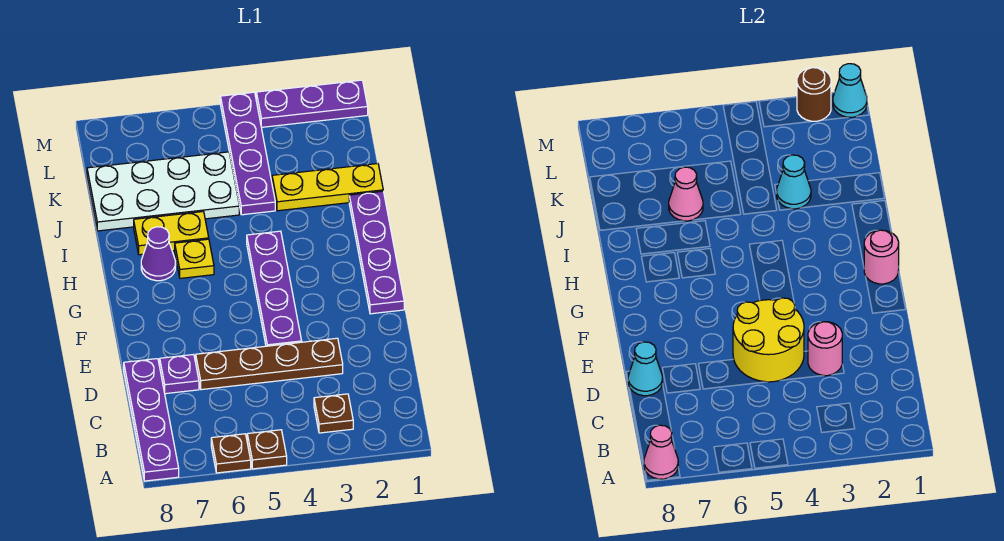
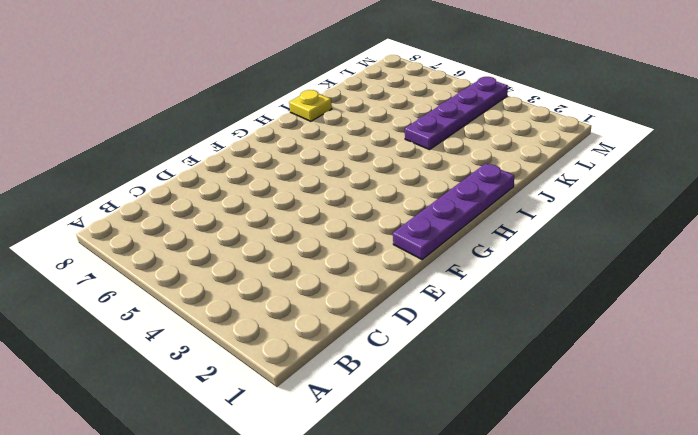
yellow plate I8 level 1 -> yellow plate H6 level 1
none -> brown plate A5 level 1
none -> brown plate A6 level 1
none -> purple plate A8:D8 level 1

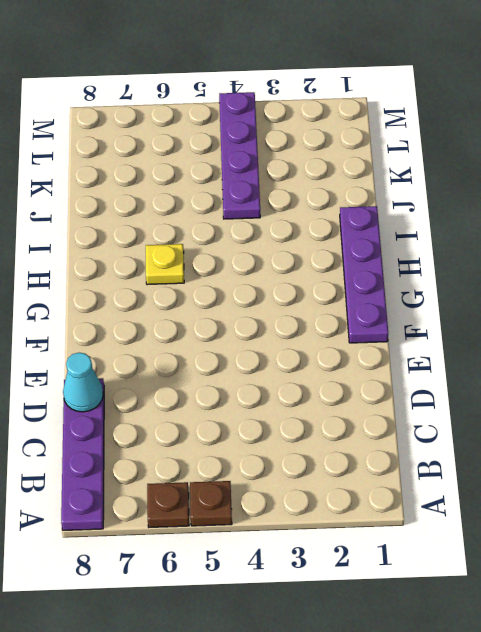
none -> brown plate B3 level 1
none -> brown plate D3:D6 level 1
none -> purple plate D7 level 1

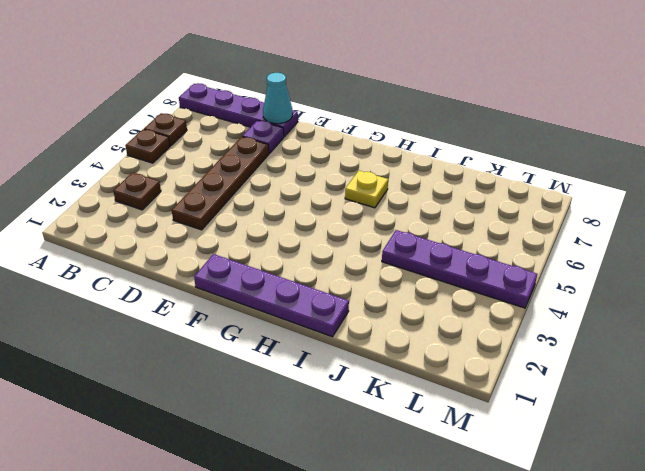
none -> purple plate E4:H4 level 1
none -> purple cone H7 level 1
none -> yellow plate I6:I7 level 1

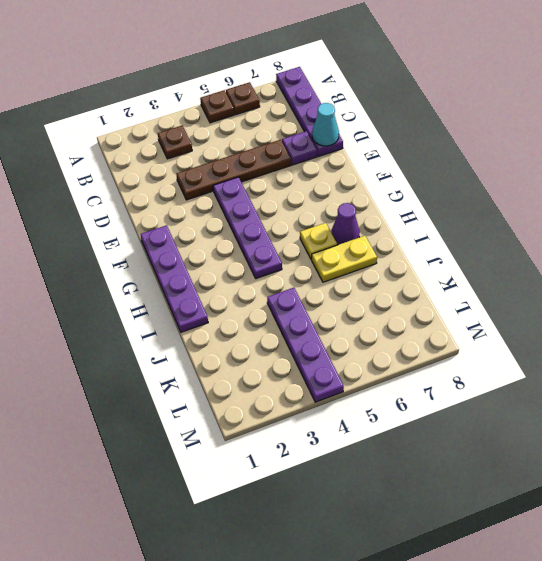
none -> yellow plate J1:J3 level 1
none -> white plate J5:K8 level 1
none -> purple plate M1:M3 level 1

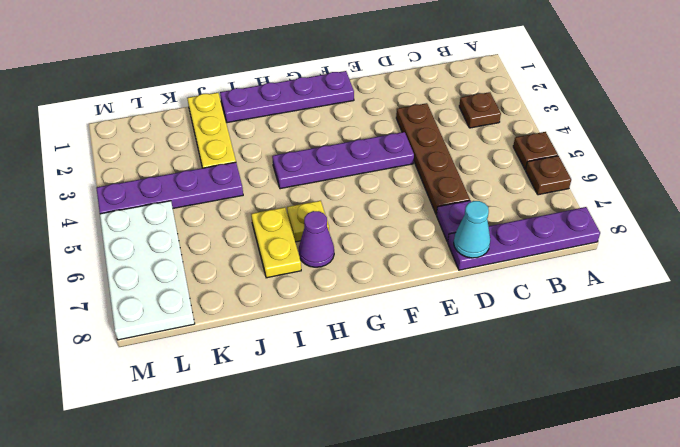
white plate L5:M8 level 1 -> white plate J5:K8 level 1
none -> purple plate M1:M3 level 1
none -> pink cone A8 level 2
none -> pink round brick D3 level 2

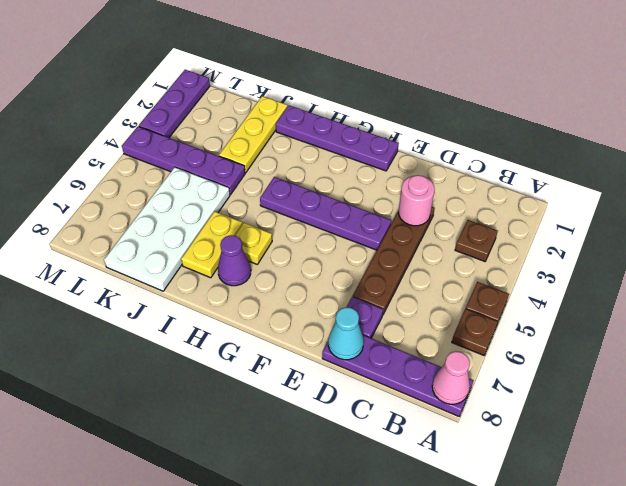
none -> yellow round brick D4:E5 level 2
none -> pink round brick G1 level 2
none -> cyan cone J3 level 2

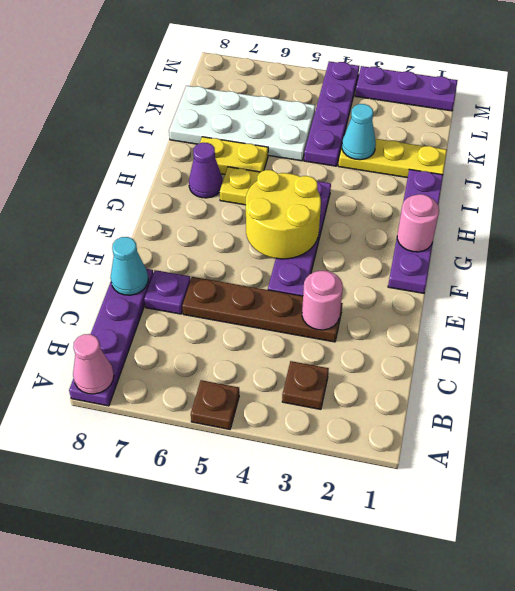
yellow round brick F4:G5 level 2 -> yellow round brick D4:E5 level 2
none -> brown plate A6 level 1
none -> pink cone J6 level 2
none -> cyan cone M1 level 2

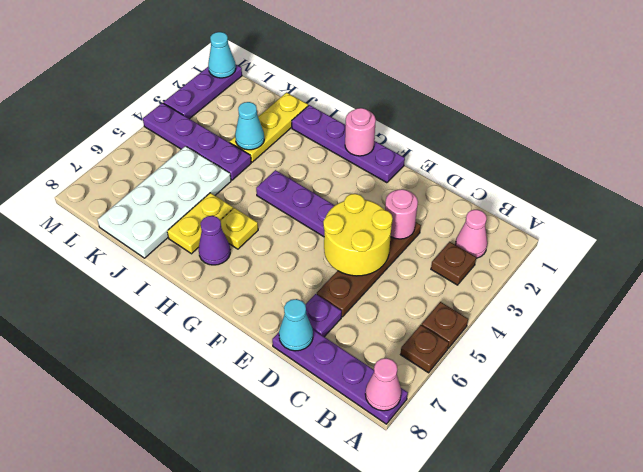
pink cone B2 level 1 -> pink cone J6 level 2
none -> brown round brick M2 level 2

